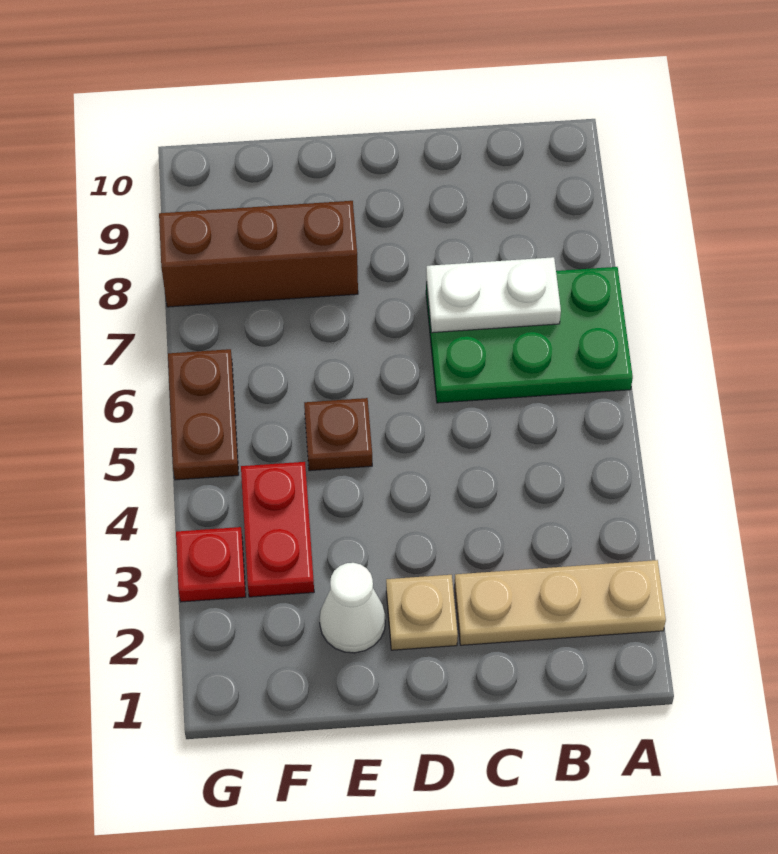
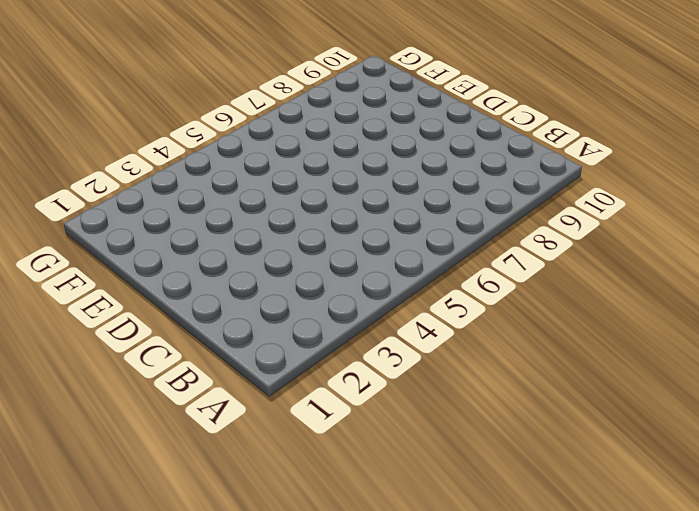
none -> tan plate A2:C2 level 1
none -> green plate A6:C7 level 1

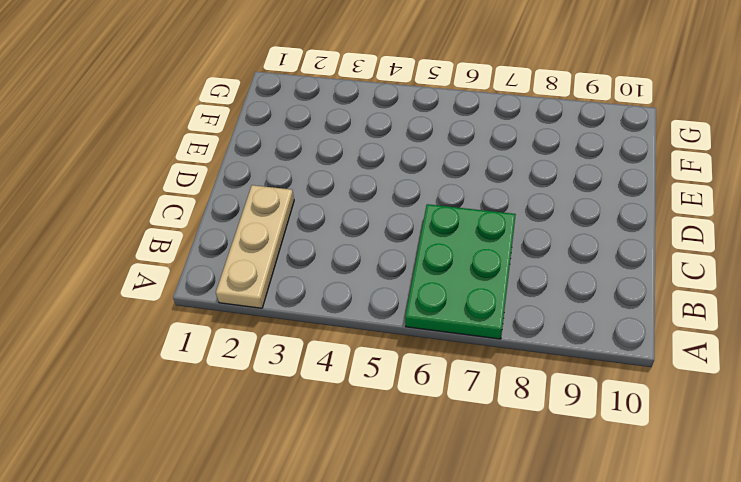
none -> tan plate D2 level 1
none -> white cone E2 level 1

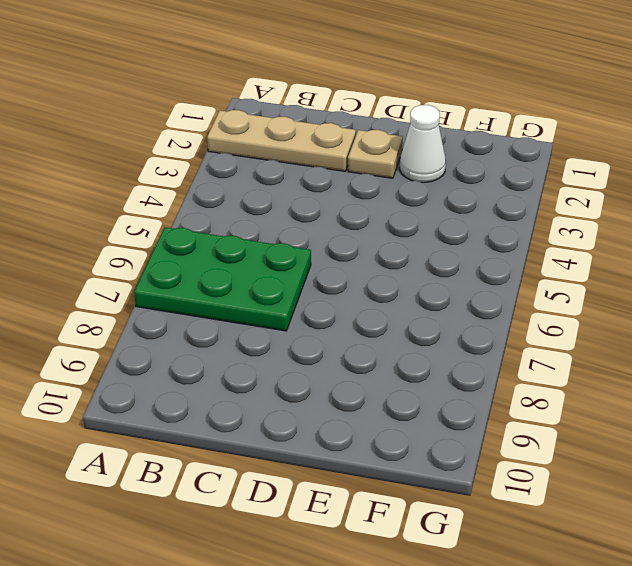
none -> brown plate E5 level 1
none -> brown brick E8:G8 level 1

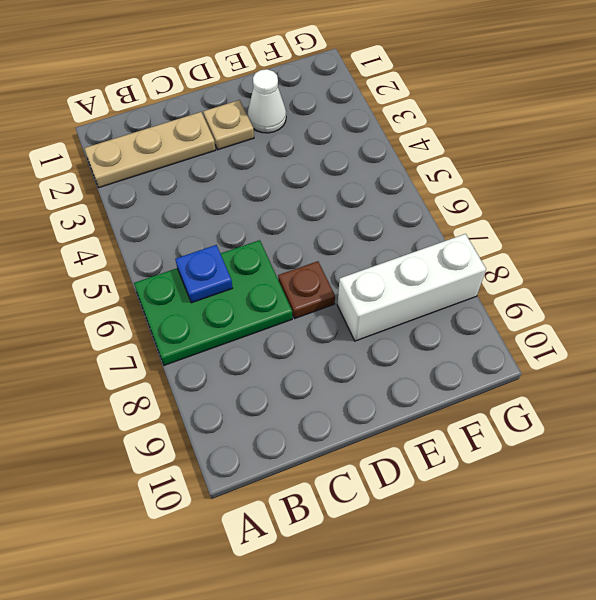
blue plate B6 level 2 -> none
brown plate D7 level 1 -> brown plate E5 level 1
white brick E8:G8 level 1 -> brown brick E8:G8 level 1
none -> red plate F3:F4 level 1
none -> red plate G3 level 1

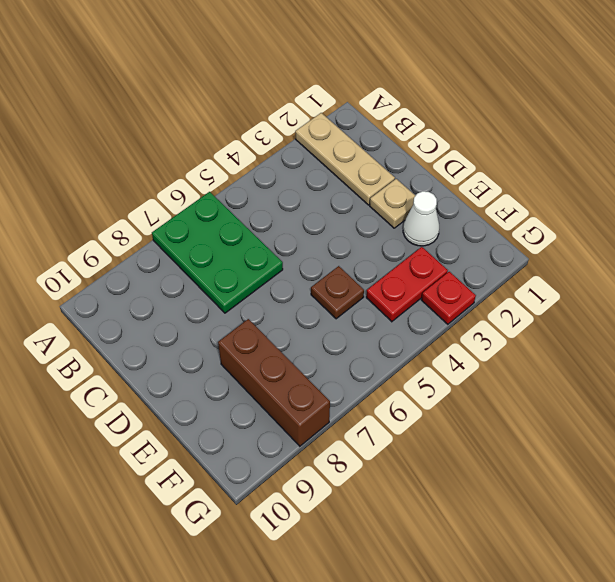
none -> brown plate G5:G6 level 1
none -> white plate B7:C7 level 2

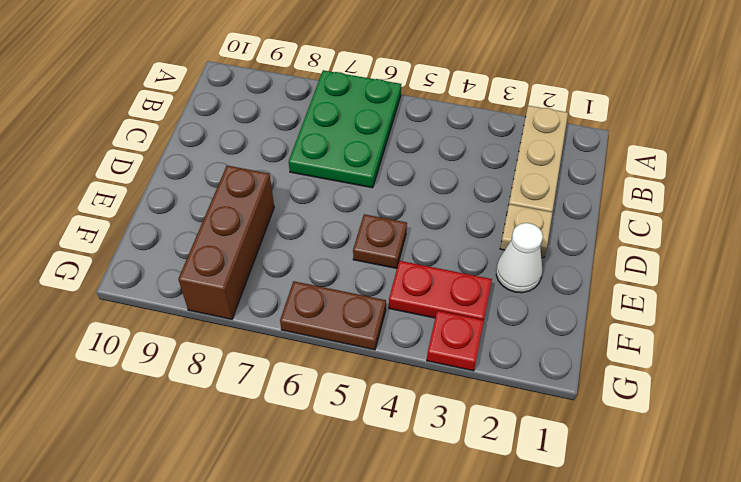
none -> white plate B7:C7 level 2

